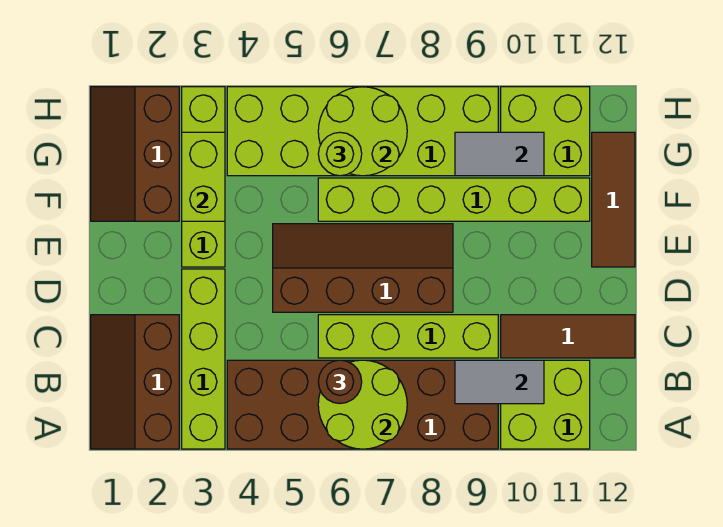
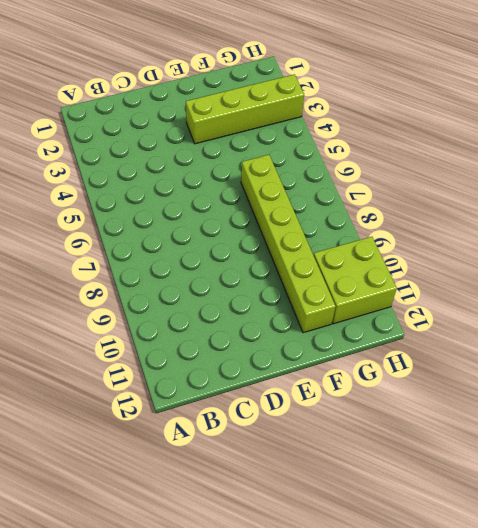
none -> brown slope A1:C2 level 1 top 2
none -> lime brick A3:D3 level 1
none -> brown brick A4:B9 level 1

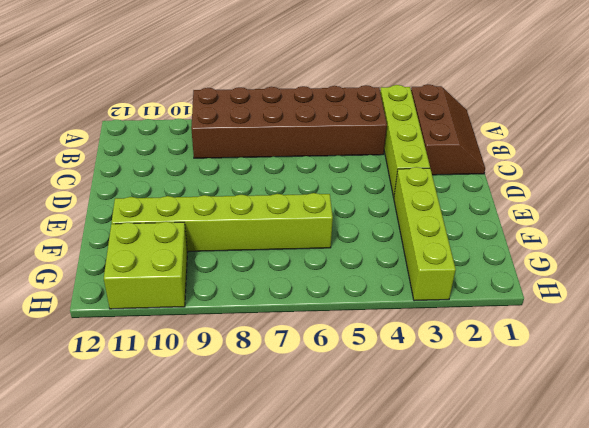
none -> lime brick A10:B11 level 1
none -> lime brick C6:C9 level 1
none -> brown tile C10:C12 level 1

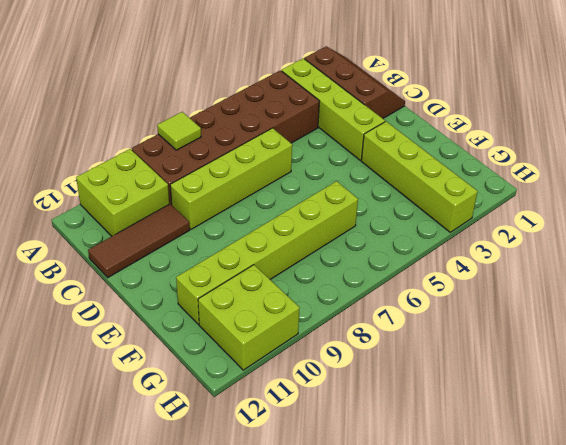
lime tile A8 level 2 -> none
none -> brown slope D5:E8 level 1 top D
none -> brown tile E12:G12 level 1
none -> brown slope F1:H2 level 1 top 2

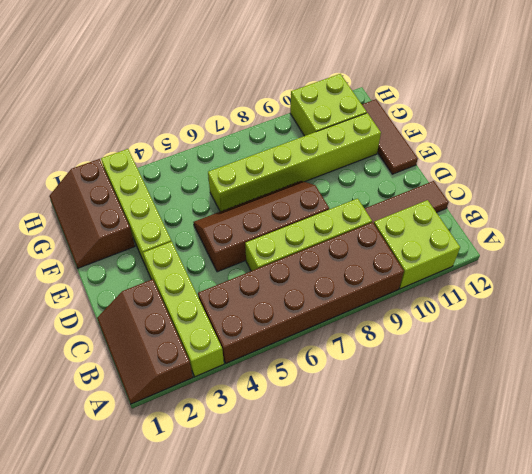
none -> lime brick G4:H9 level 1
none -> lime round brick A6:B7 level 2
none -> grey tile B9:B10 level 2

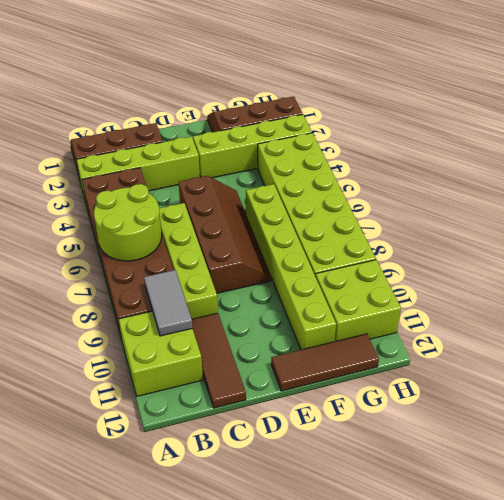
none -> lime brick F3:G3 level 2
none -> lime round brick G6:H7 level 2
none -> grey tile G9:G10 level 2

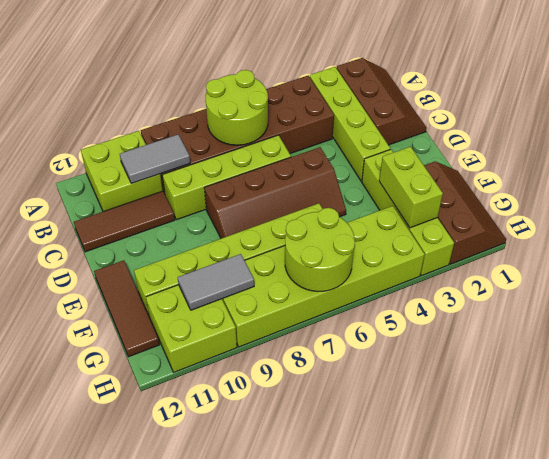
none -> brown round brick B6 level 3
none -> lime round brick G6 level 3

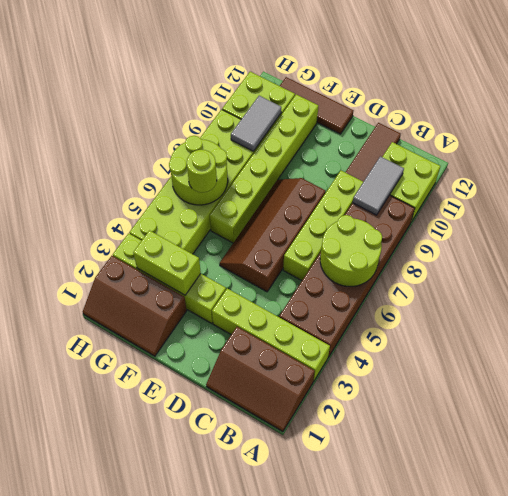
none -> brown round brick B6 level 3

